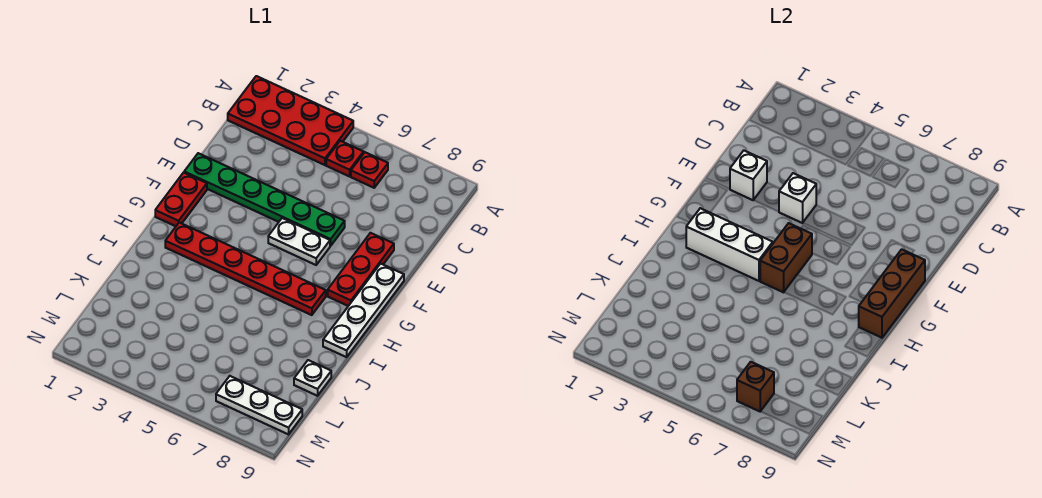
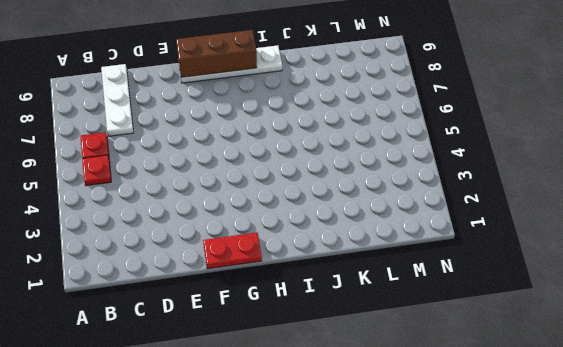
white plate C7:C9 level 1 -> white plate M7:M9 level 1
none -> red plate A1:B4 level 1
none -> green plate E1:E6 level 1
none -> red plate E8:G8 level 1

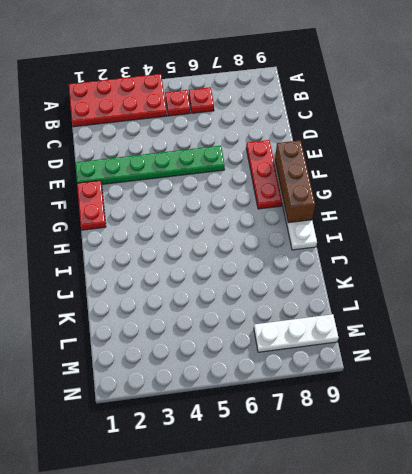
none -> white plate F5:F6 level 1
none -> red plate H2:H7 level 1
none -> white plate K9 level 1

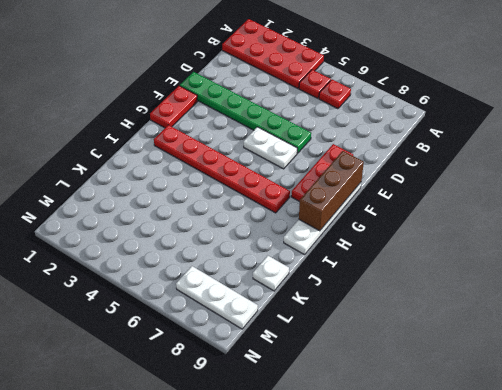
none -> white brick E2 level 2
none -> white brick E4 level 2
none -> brown brick G5:H5 level 2

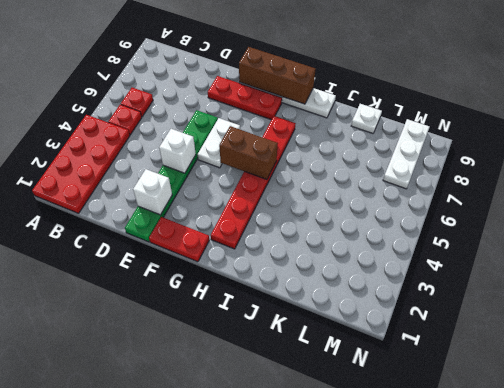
none -> white brick H2:H4 level 2
none -> brown brick M7 level 2

